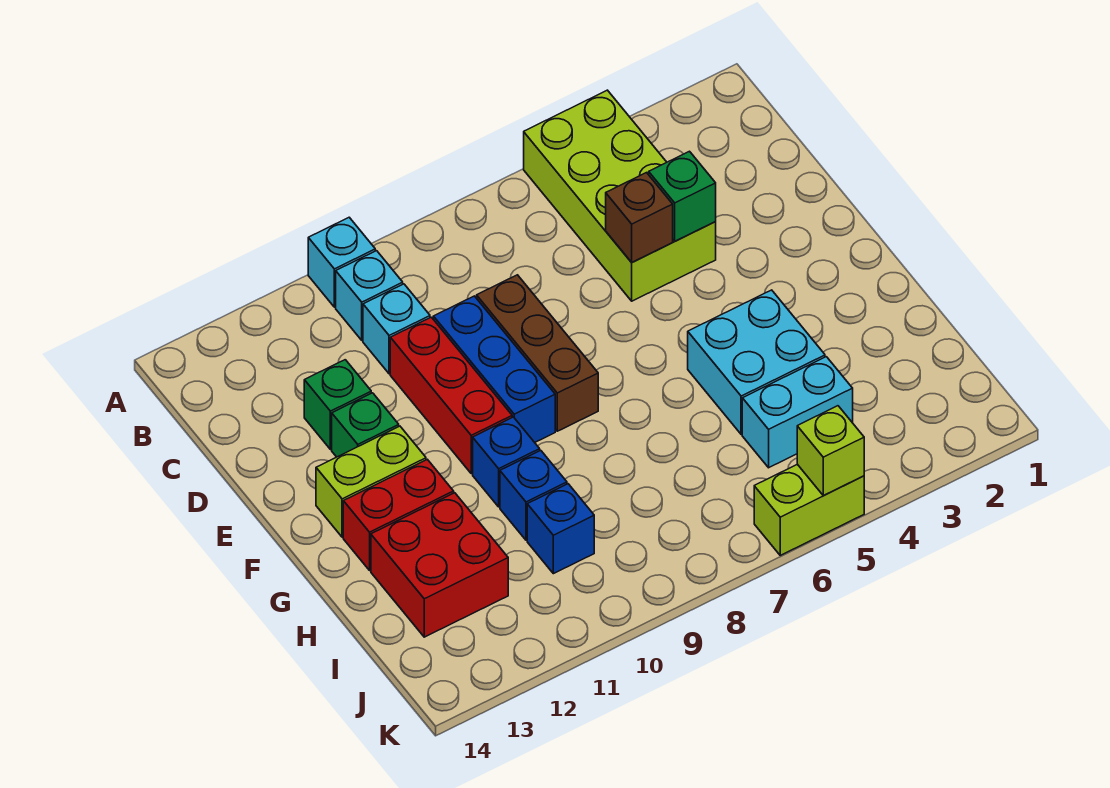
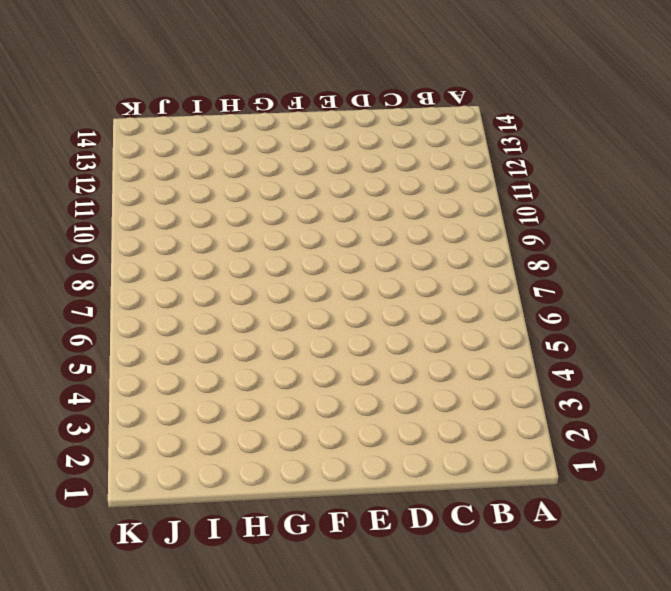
none -> lime brick A4:D5 level 1
none -> cyan brick A10 level 1
none -> cyan brick B10 level 1

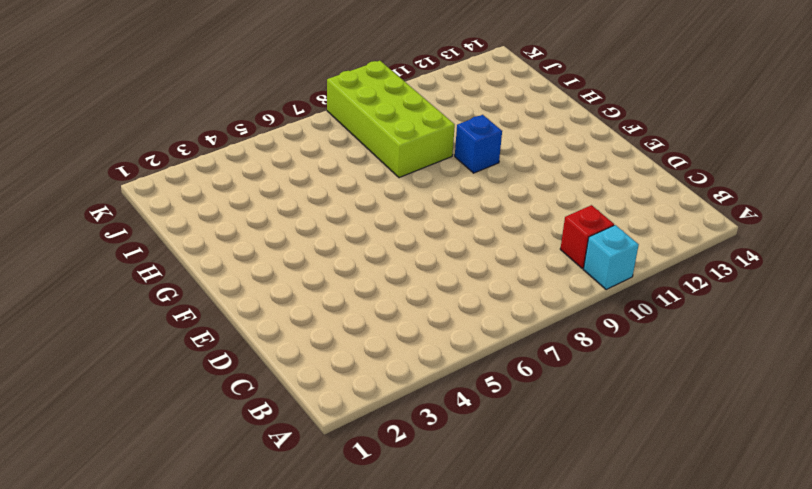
red brick B10 level 1 -> cyan brick B10 level 1
lime brick H8:K9 level 1 -> lime brick A4:D5 level 1
none -> cyan brick C10 level 1
none -> brown brick D8:F8 level 1
none -> blue brick D9:F9 level 1

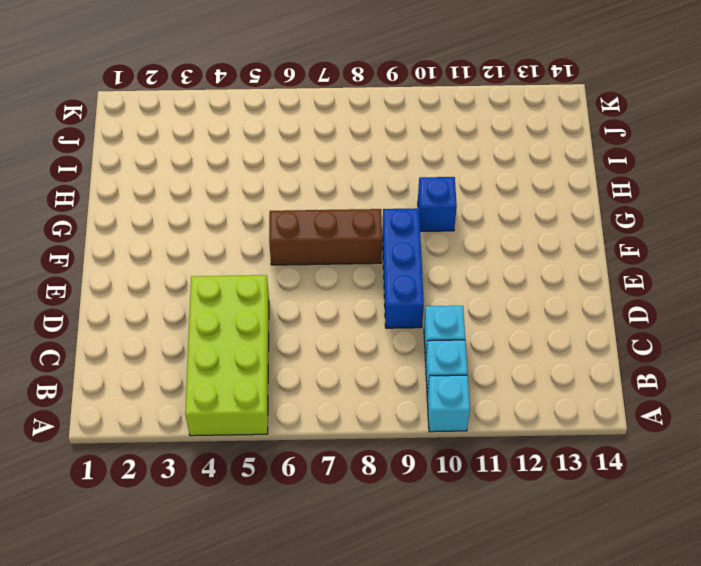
brown brick F6:F8 level 1 -> brown brick D8:F8 level 1
none -> red brick D10:F10 level 1
none -> green brick D12 level 1
none -> green brick E12 level 1

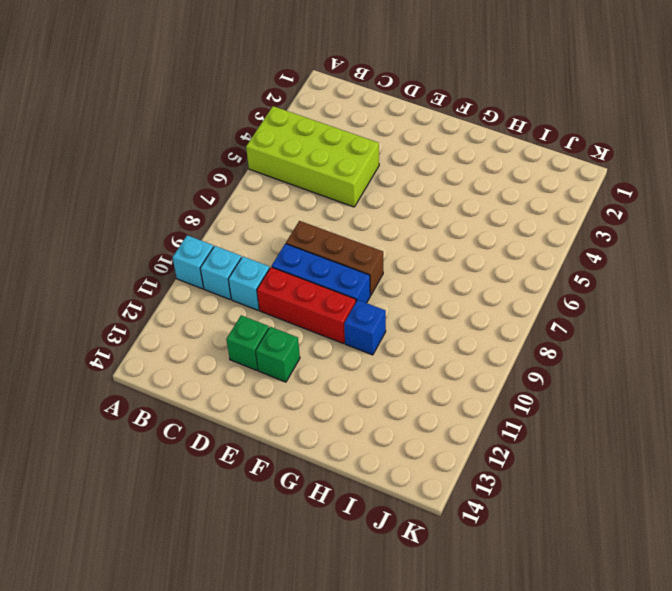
none -> lime brick F12:F13 level 1
none -> cyan brick G4:H5 level 1
none -> red brick G12:G13 level 1

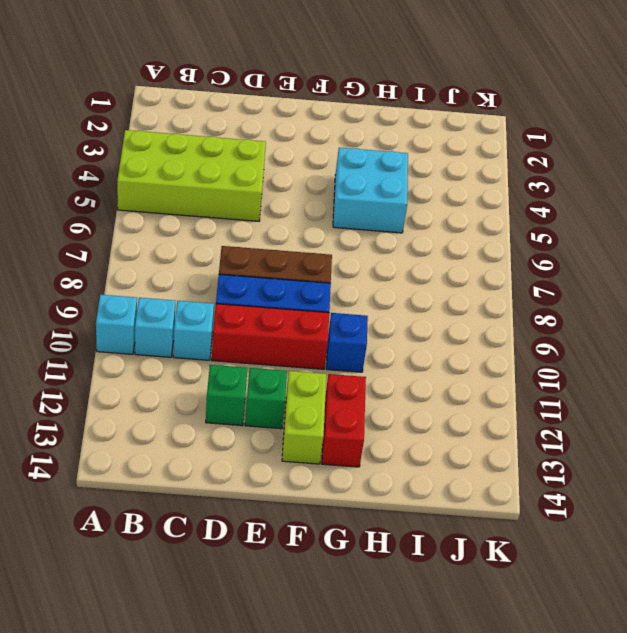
none -> blue brick H10 level 1
none -> red brick H12:I13 level 1
none -> cyan brick I4:I5 level 1

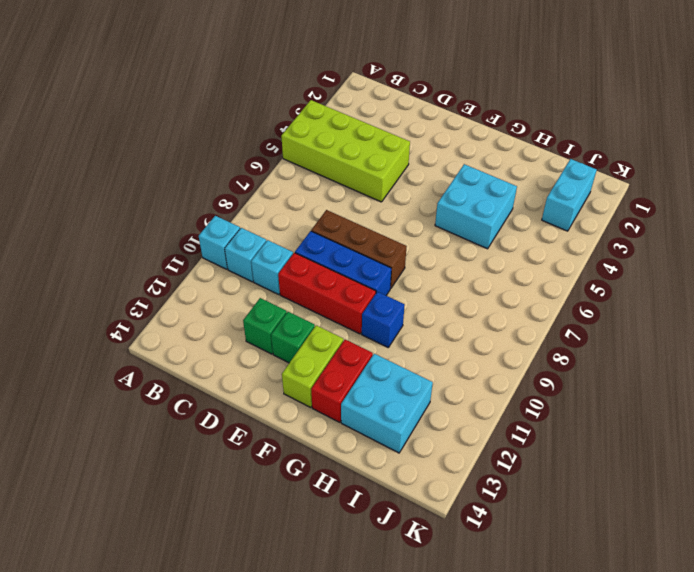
cyan brick H12:I13 level 1 -> red brick H12:I13 level 1
cyan brick J2:J3 level 1 -> cyan brick I4:I5 level 1
none -> blue brick H10 level 1
none -> blue brick I10 level 1
none -> lime brick K5:K6 level 1

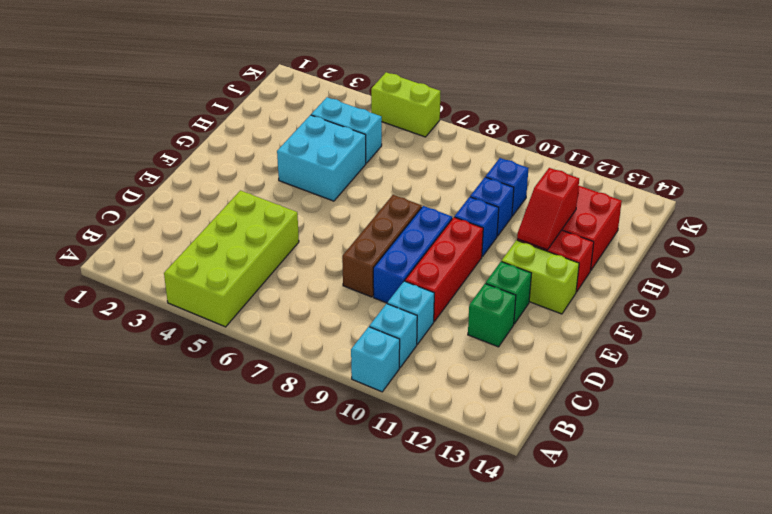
red slope G12:H12 level 2 top H -> none
none -> green brick D4 level 2
none -> brown brick D5 level 2
none -> lime brick K5 level 2

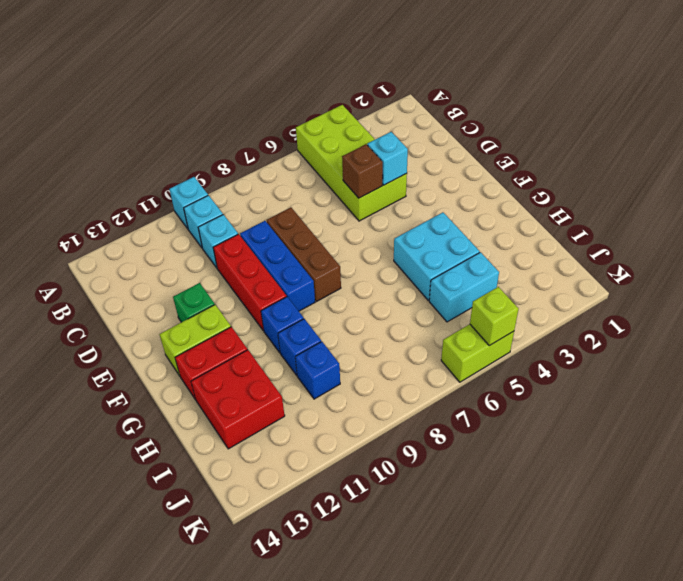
cyan brick D4 level 2 -> green brick D4 level 2
none -> green brick D12 level 1

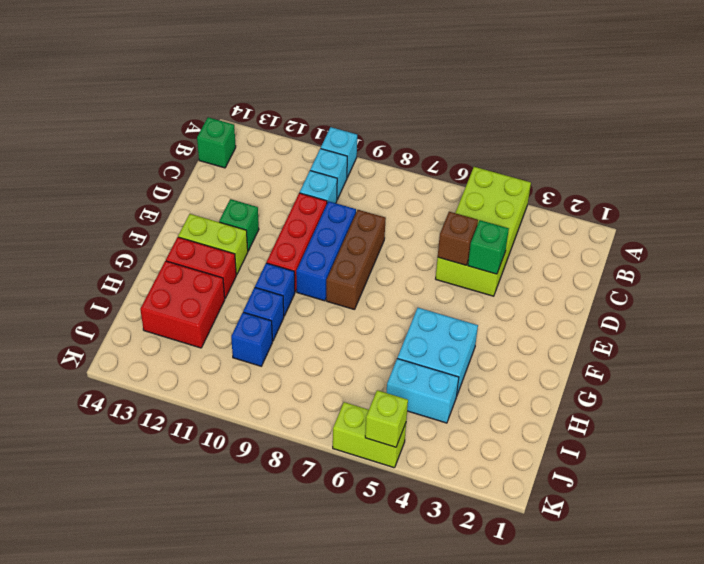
green brick B14 level 1 -> green brick D12 level 1

